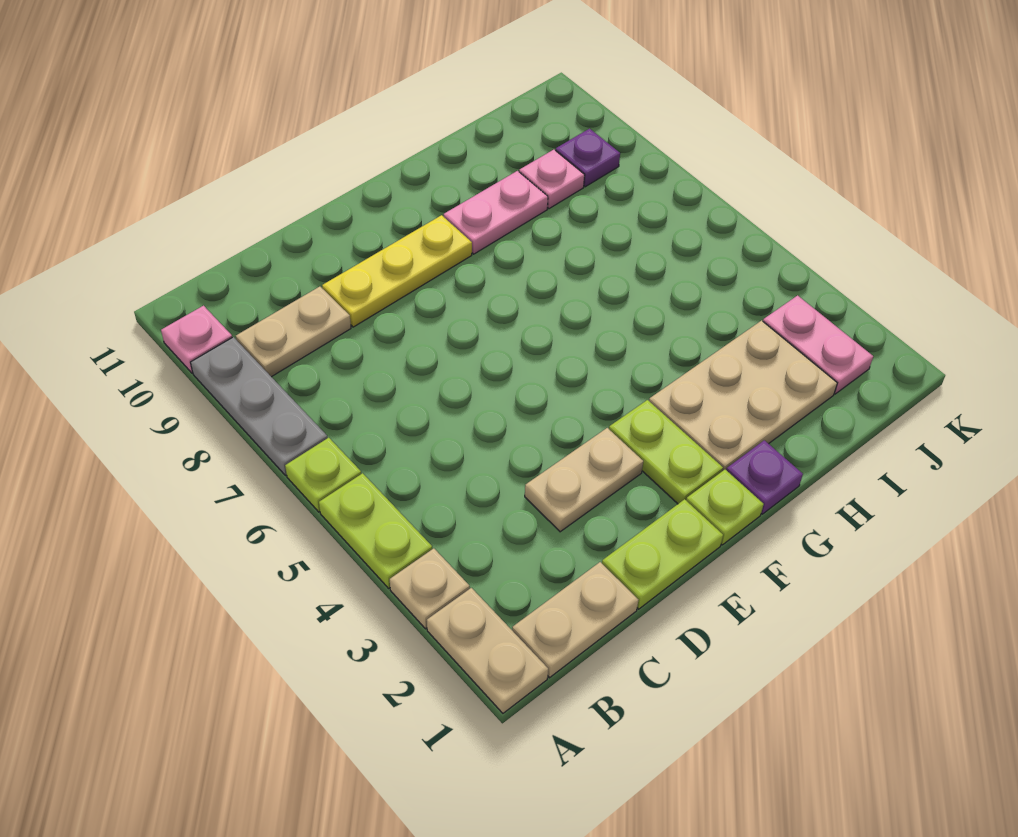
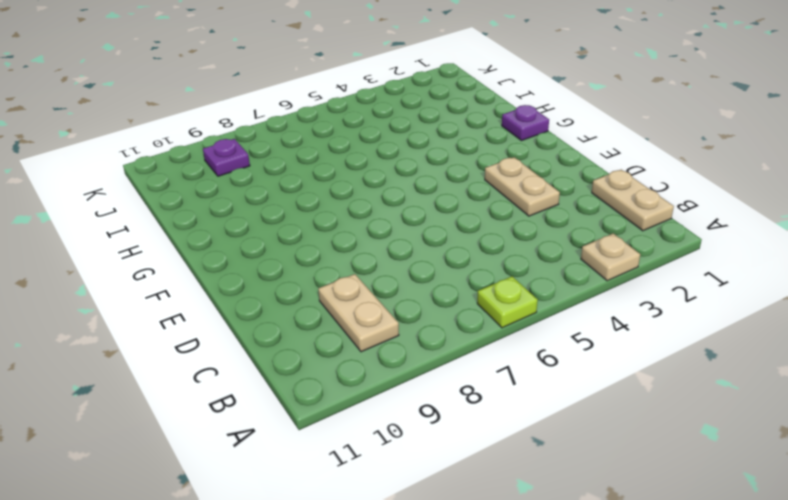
none -> tan plate A1:A2 level 1
none -> lime plate A4:A5 level 1
none -> grey plate A7:A9 level 1

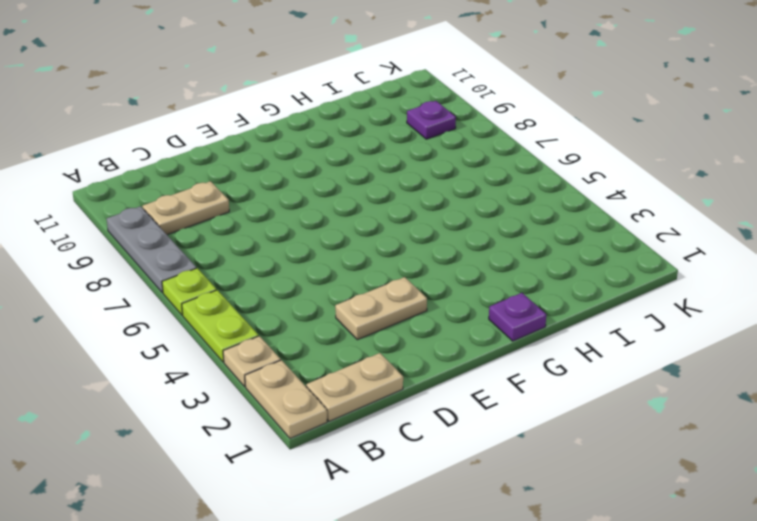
none -> pink plate A10 level 1
none -> lime plate D1:E1 level 1
none -> yellow plate D9:F9 level 1

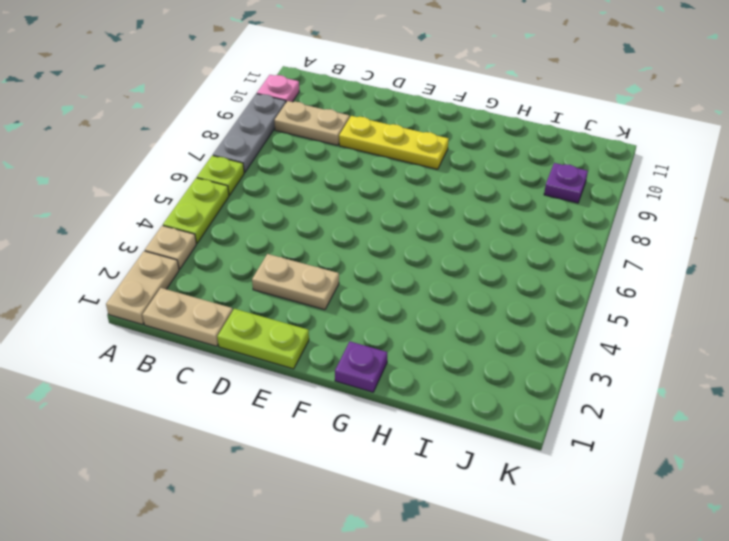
none -> lime plate F1 level 1
none -> lime plate F2:F3 level 1
none -> tan plate G2:I3 level 1

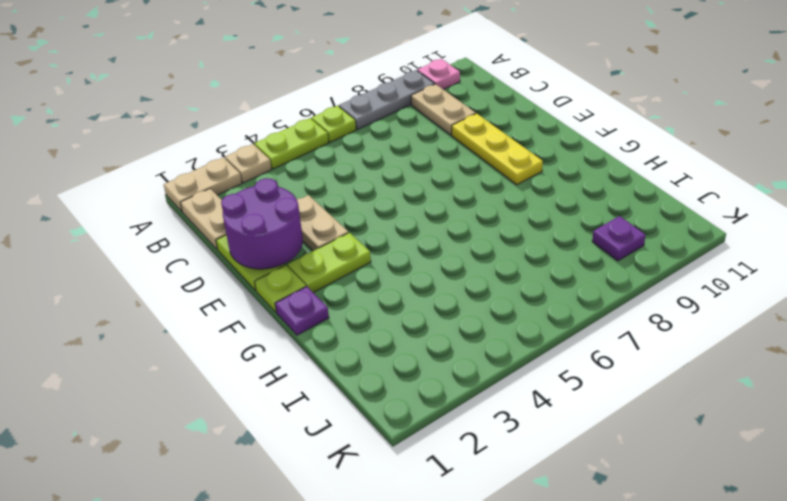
purple round brick D1:E2 level 2 -> none
none -> tan plate G2:I3 level 1
none -> pink plate G9:H9 level 1
none -> pink plate I9 level 1

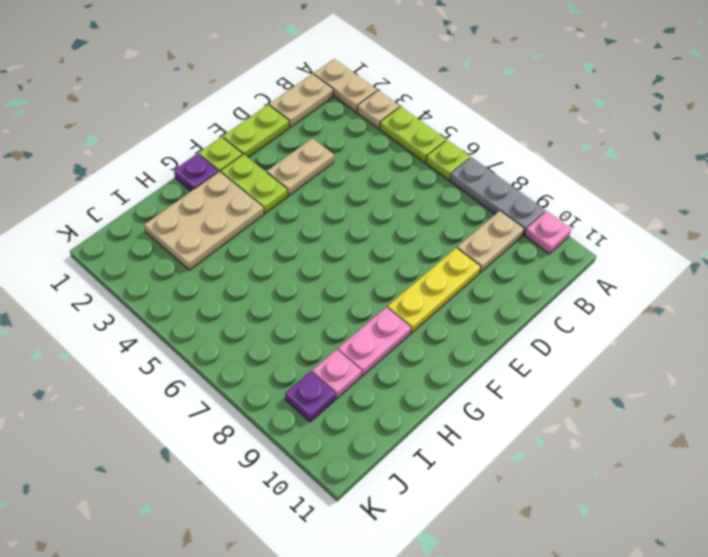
none -> pink plate J2:J3 level 1

